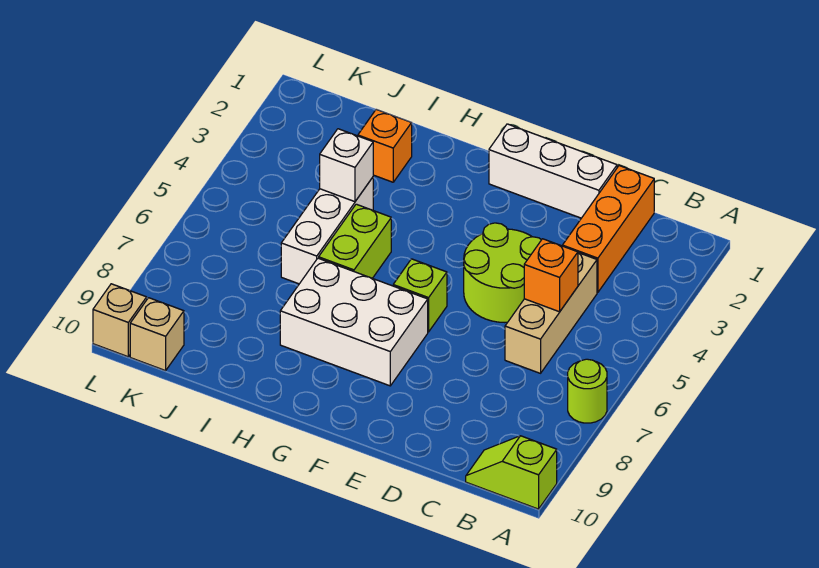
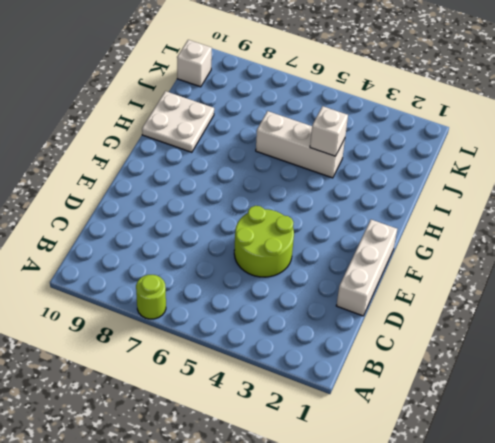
white plate H9:I10 level 1 -> none
white brick K10 level 1 -> tan brick K10 level 1
none -> lime slope A10:B10 level 1 top A
none -> orange brick C1:C3 level 1
none -> tan brick C4:C6 level 1

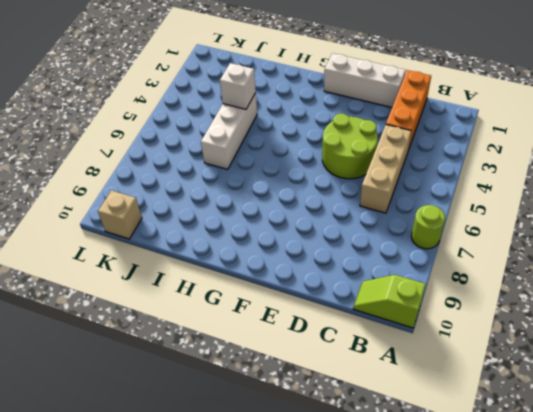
none -> lime brick F6 level 1
none -> white brick F7:H8 level 1
none -> lime brick H5:H6 level 1

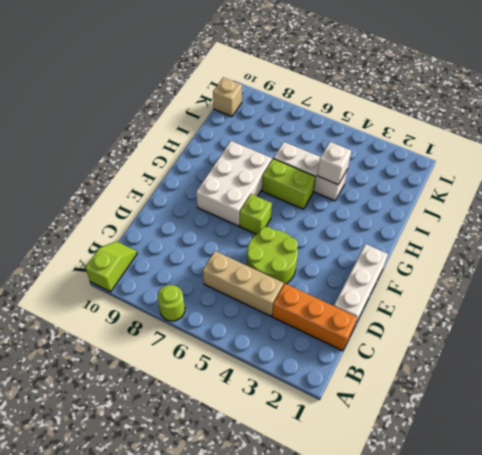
none -> orange brick I2 level 1
none -> tan brick L10 level 1
none -> orange brick C5 level 2

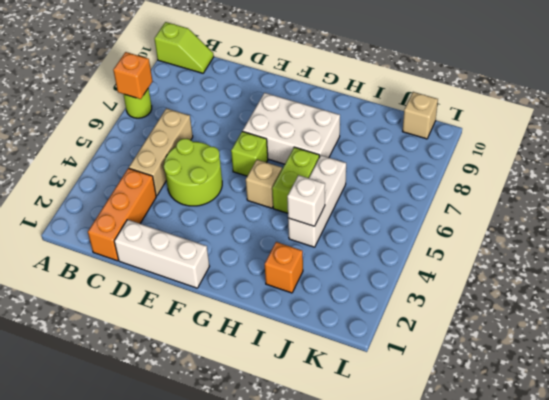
orange brick A7 level 2 -> orange brick C5 level 2
tan brick G5 level 1 -> tan brick L10 level 1

